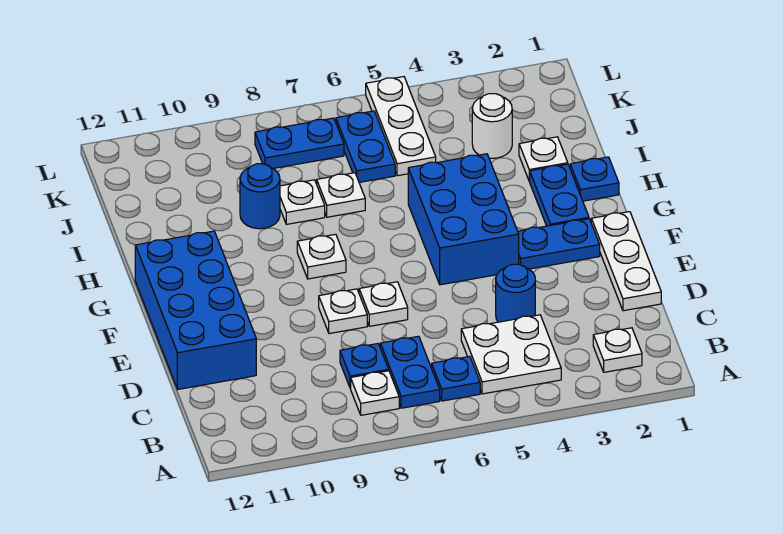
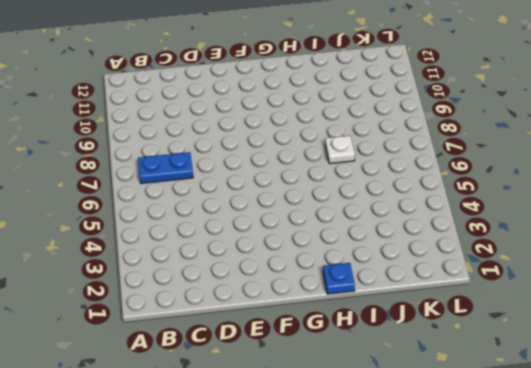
none -> white plate B2 level 1
none -> white plate B4:C5 level 1
none -> blue plate B6 level 1

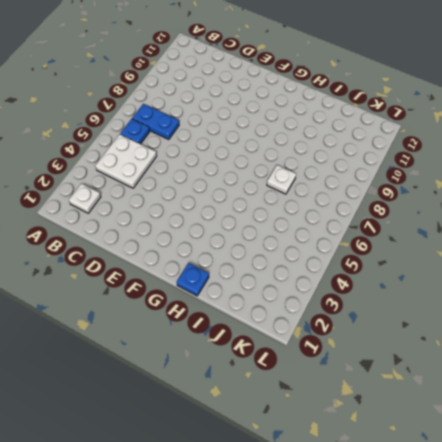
none -> white plate B8 level 1
none -> blue plate C8 level 1
none -> white plate D1:F1 level 1

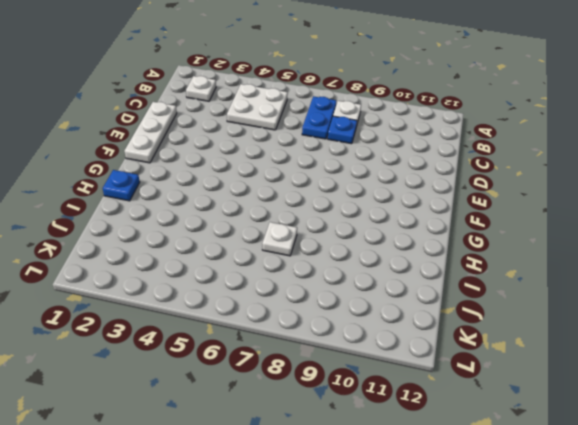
none -> blue plate B6 level 1
none -> blue round brick D4 level 1
none -> blue brick D11:G12 level 1

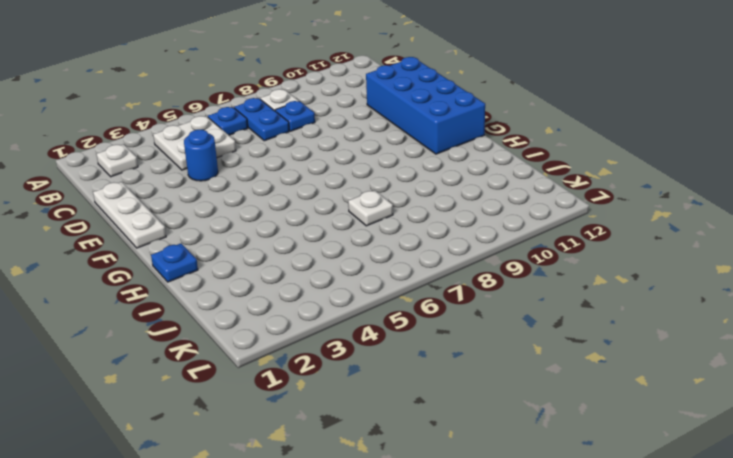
none -> white plate E7 level 1
none -> white plate E8 level 1
none -> blue plate F2:F3 level 1

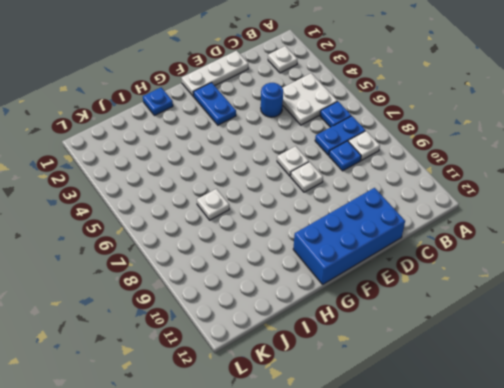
none -> blue brick F4:H5 level 1
none -> blue plate G2:H2 level 1
none -> white plate G8 level 1

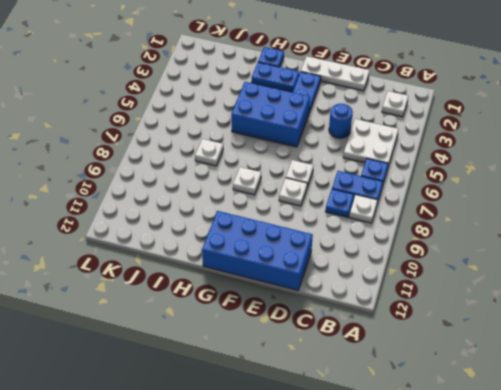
none -> white plate I2 level 1
none -> white plate I8 level 1
none -> blue round brick I9 level 1

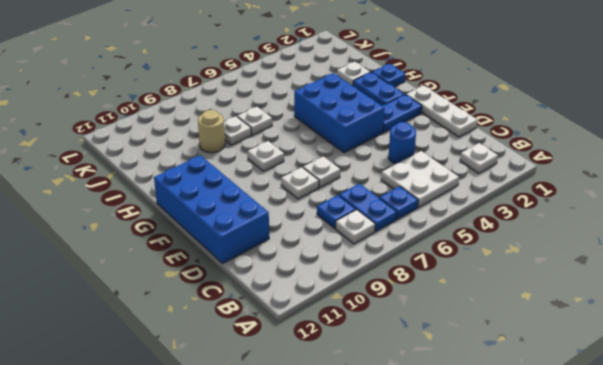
tan round brick I9 level 1 -> blue round brick I9 level 1
none -> white round brick J3 level 1
none -> white plate J5:L5 level 1
none -> blue plate J6:K6 level 1

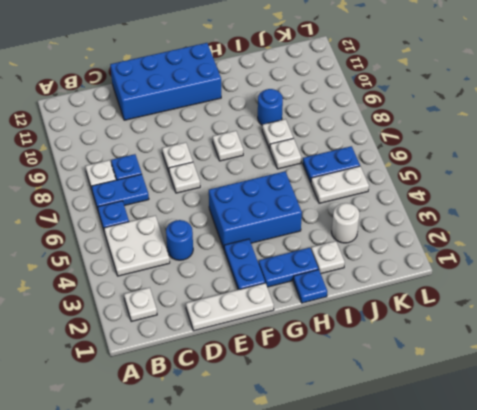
white plate J5:K5 level 1 -> white plate J5:L5 level 1
none -> blue plate K7:K8 level 1

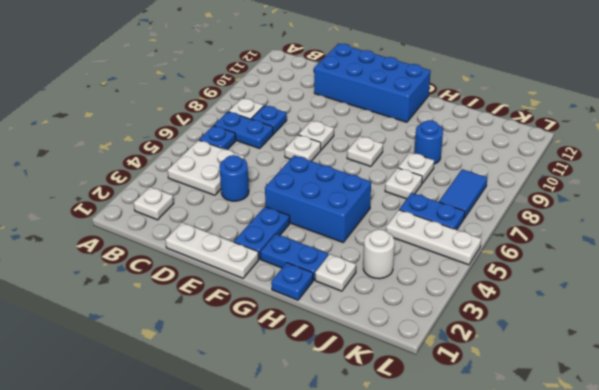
blue tile K7:K8 level 1 -> blue plate K7:K8 level 1

